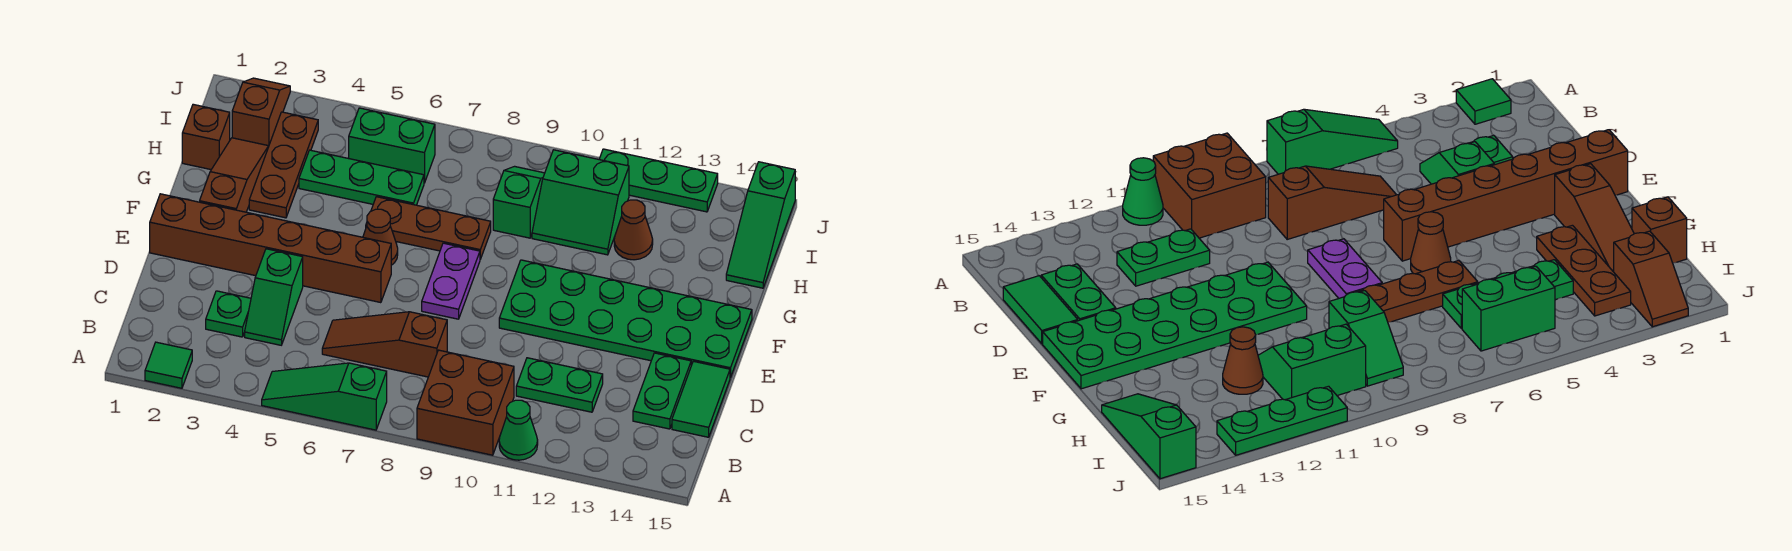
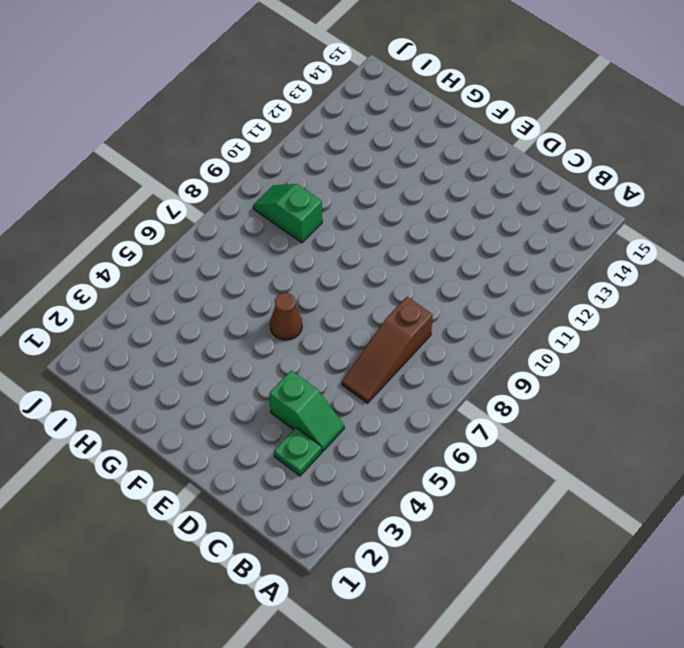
none -> green tile A2 level 1
none -> green slope A5:A7 level 1 top 7
none -> brown brick A9:B10 level 1

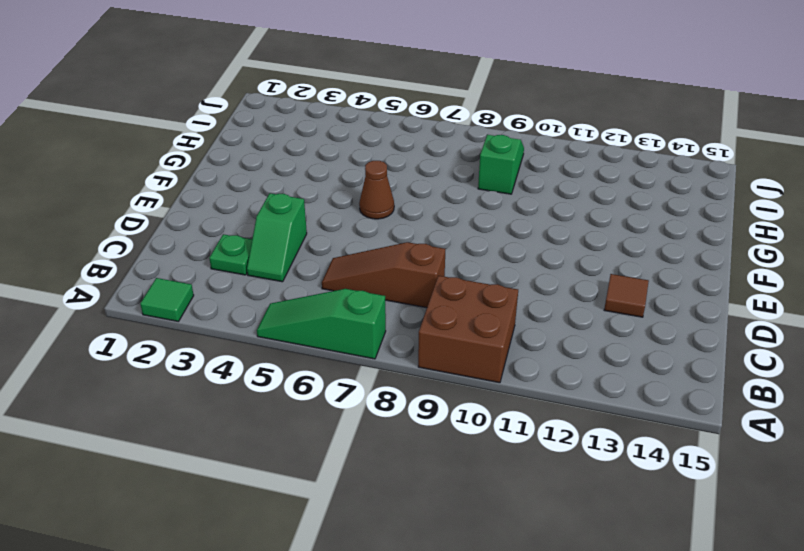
brown tile D13 level 1 -> none
none -> green cone A11 level 1
none -> green plate C11:C12 level 1
none -> green plate C14:D14 level 1

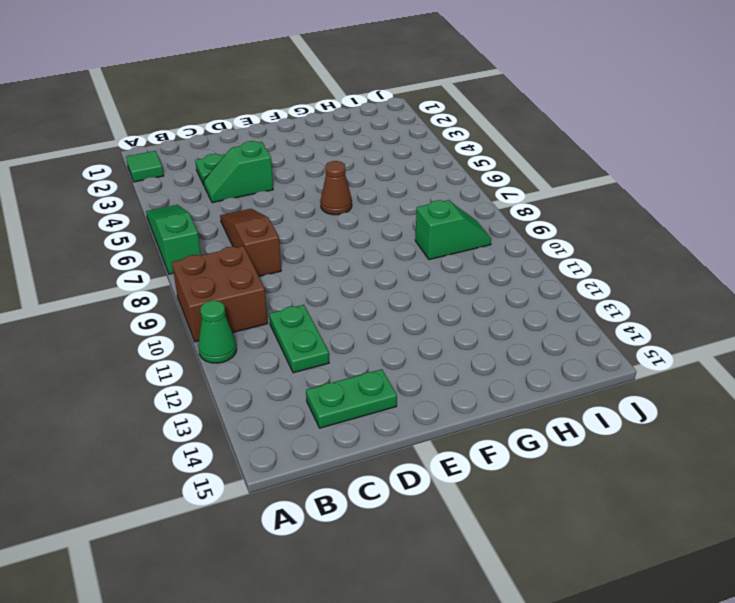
none -> green tile C15:D15 level 1
none -> brown brick E1:E6 level 1
none -> purple plate E8:F8 level 1

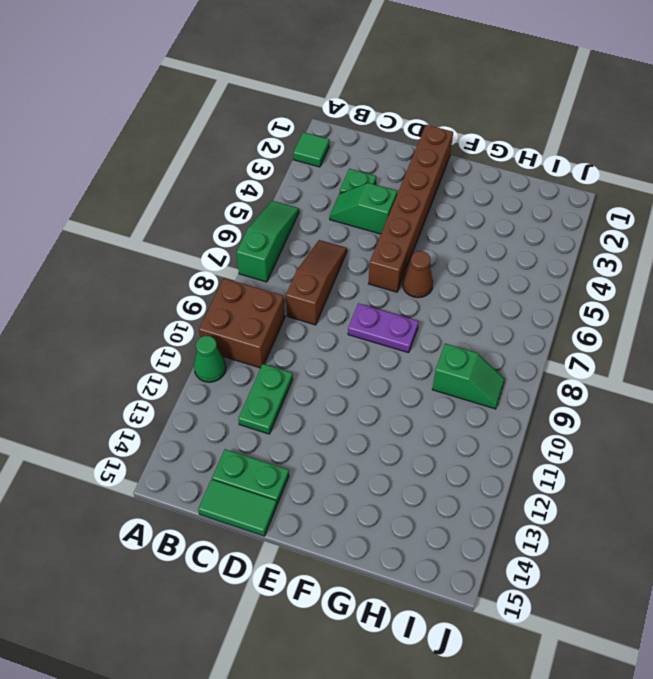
none -> green plate E10:F15 level 1
none -> brown slope F2:H2 level 1 top F
none -> brown plate G3:I3 level 1

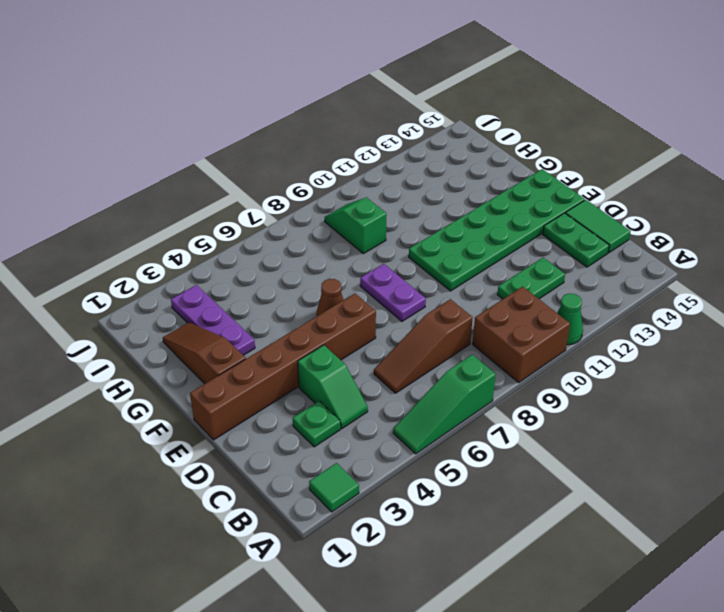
purple plate G3:I3 level 1 -> brown plate G3:I3 level 1
none -> brown plate G6:G8 level 1
none -> brown brick H1 level 1
none -> green plate H4:H6 level 1

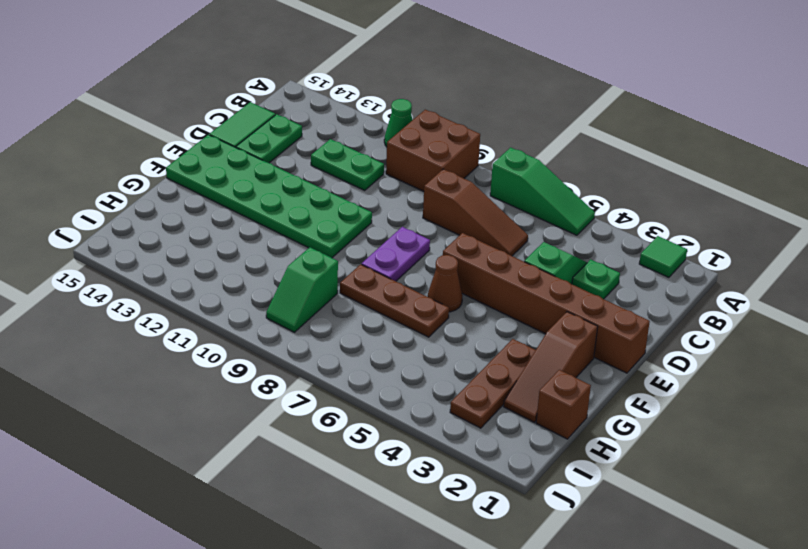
none -> green plate H4:H6 level 1
none -> green slope H10:I11 level 1 top I
none -> brown cone H12 level 1

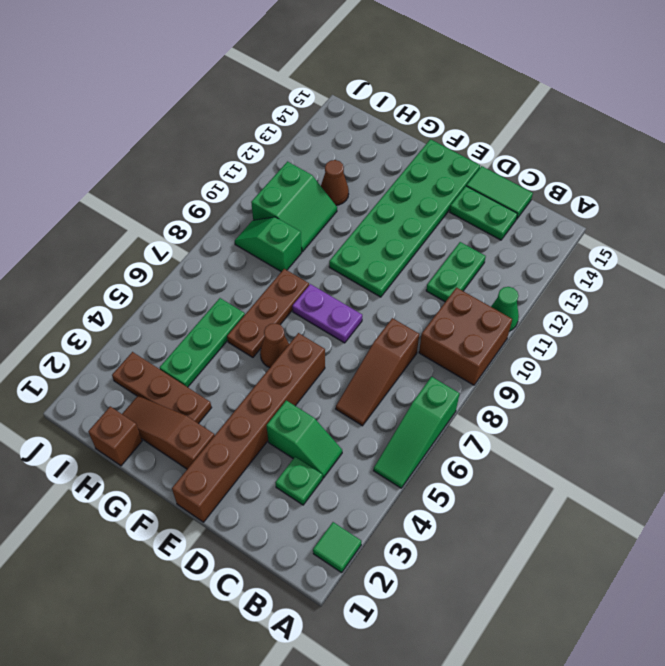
none -> green slope H15:J15 level 1 top J
none -> brown slope I2:J2 level 1 top I
none -> green brick I5:I6 level 1

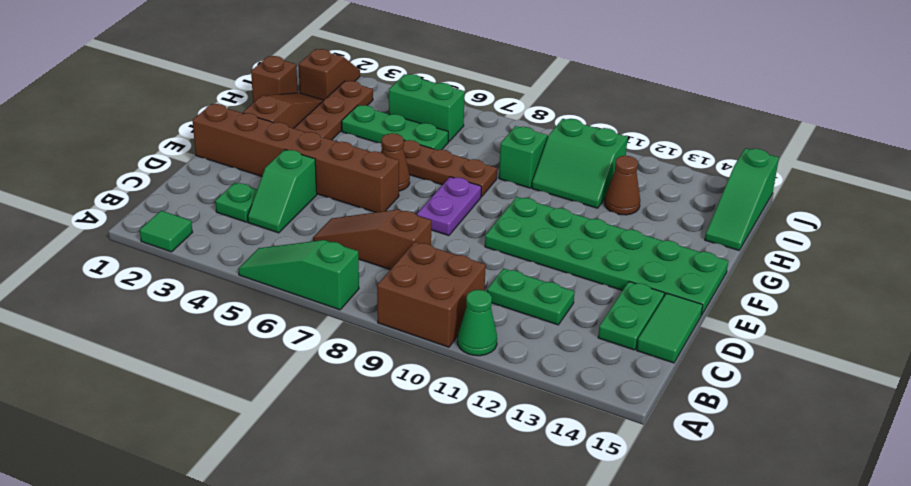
none -> green plate J11:J13 level 1

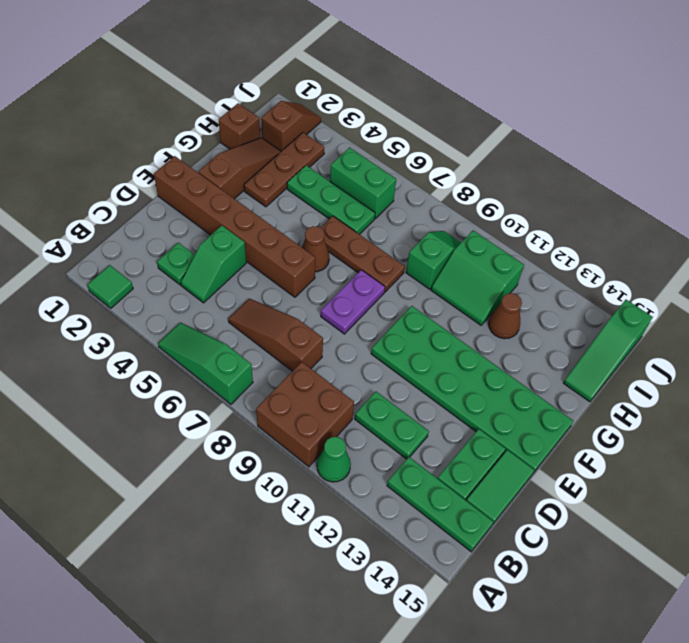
green plate B13:B15 level 1 -> green plate J11:J13 level 1

